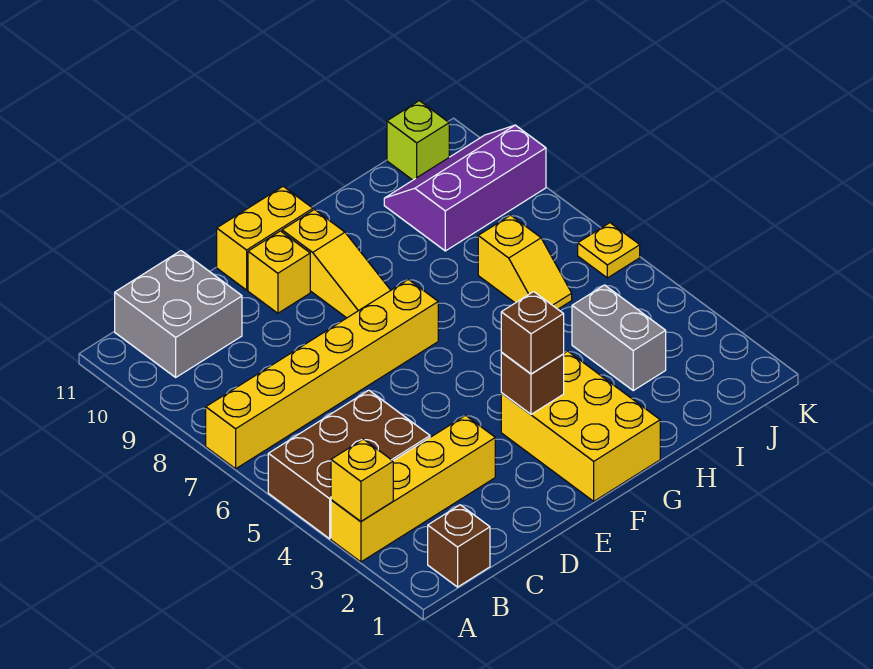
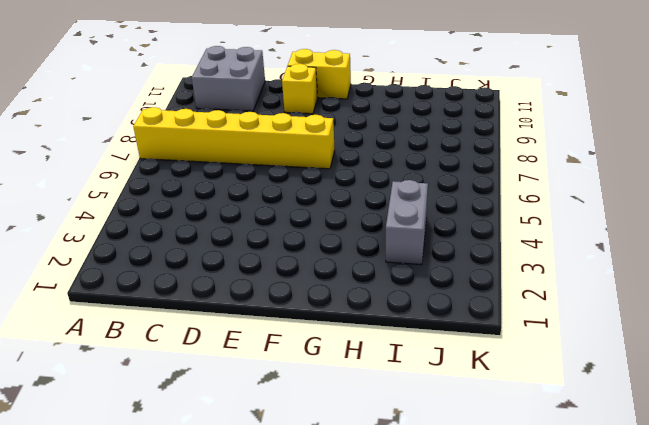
none -> yellow brick A3:D3 level 1
none -> brown brick A4:C5 level 1
none -> brown brick B1 level 1

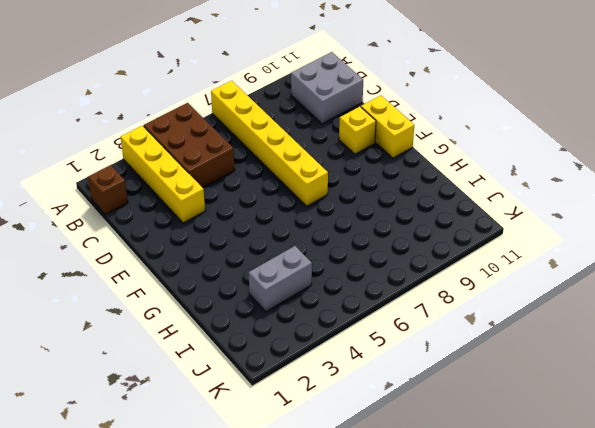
none -> yellow brick F1:G3 level 1
none -> yellow slope F8:F10 level 1 top 10
none -> yellow slope I6:I7 level 1 top 7

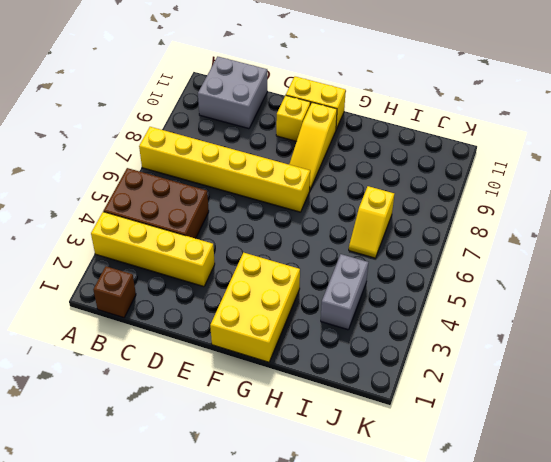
none -> purple slope I9:K10 level 1 top 9
none -> lime brick J11 level 1
none -> yellow plate K6 level 1

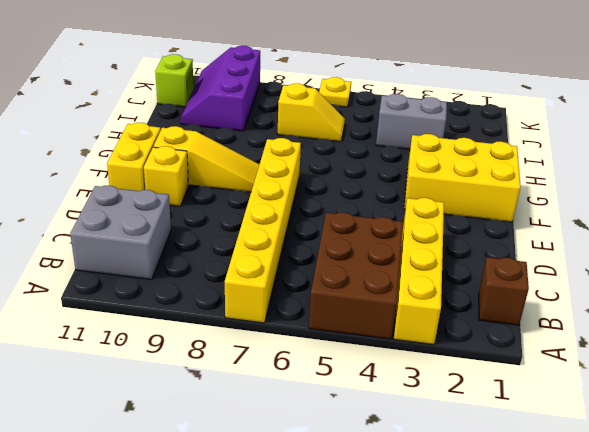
none -> yellow brick A3 level 2
none -> brown brick F3 level 2
none -> brown brick F3 level 3

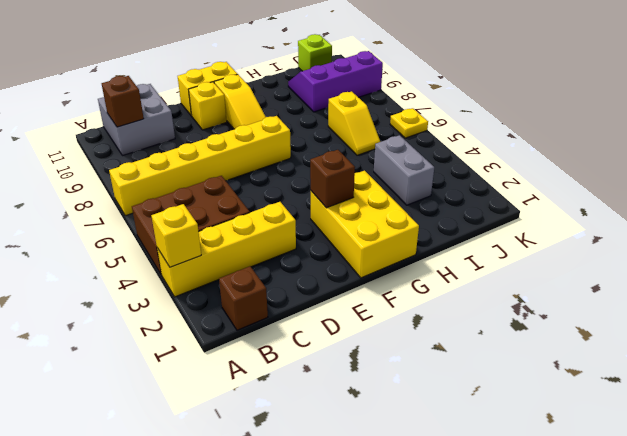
brown brick B10 level 2 -> brown brick F3 level 3

